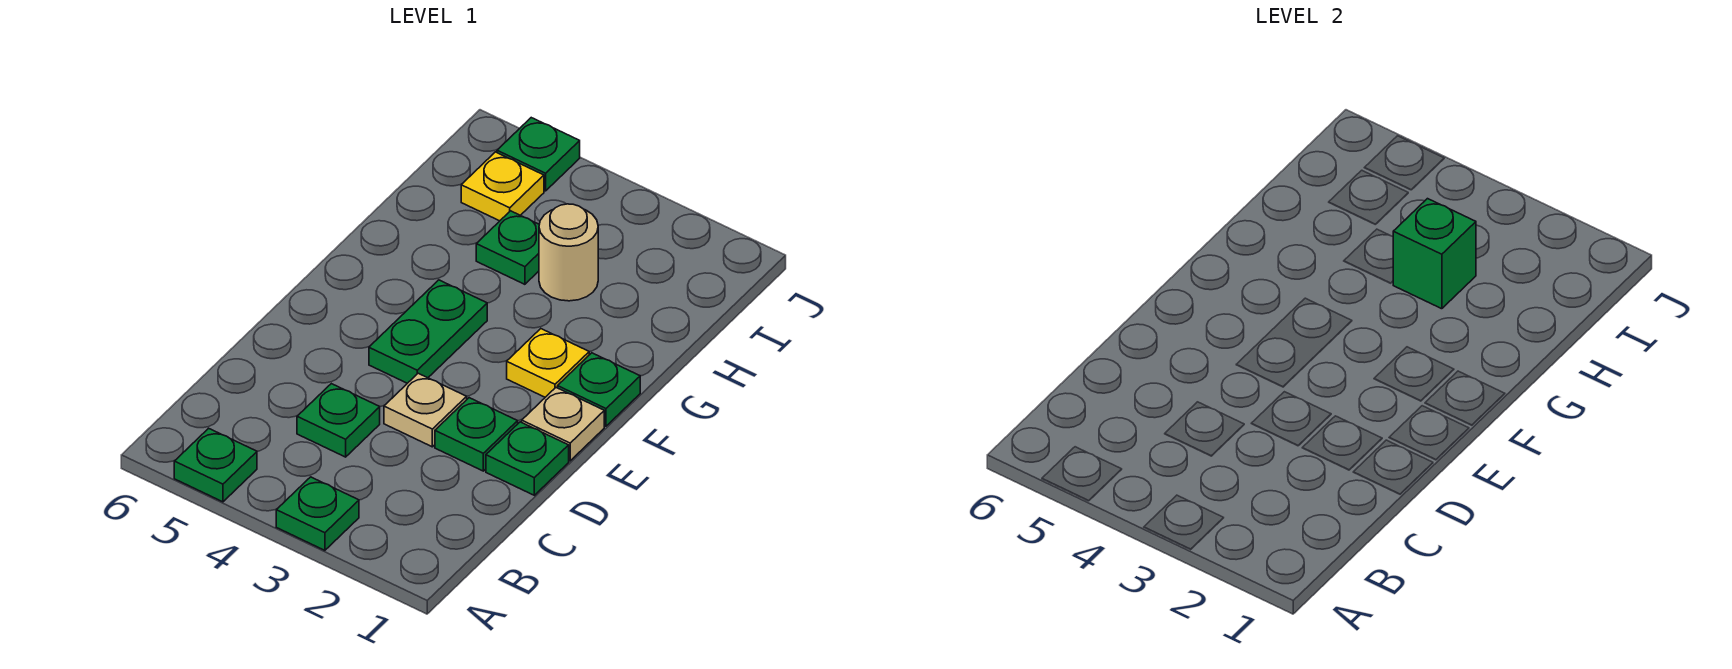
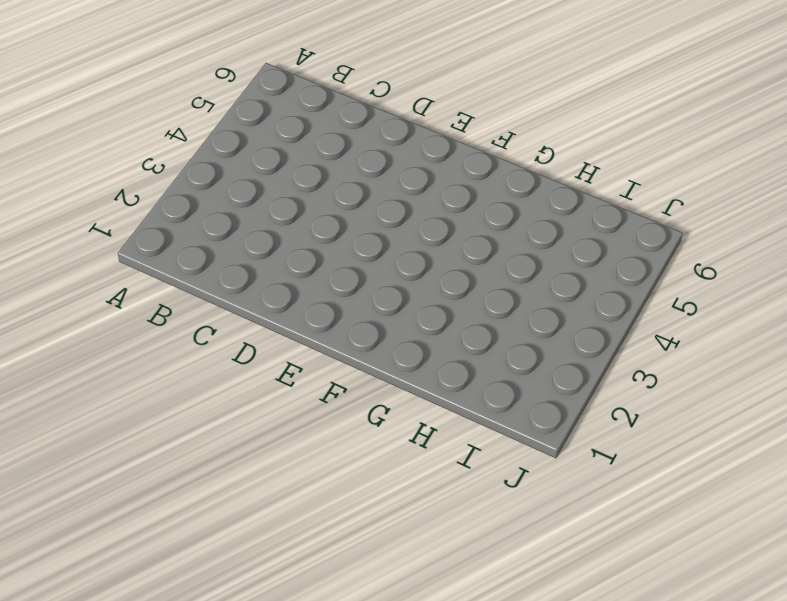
none -> green plate A3 level 1
none -> green plate A5 level 1
none -> green plate C4 level 1

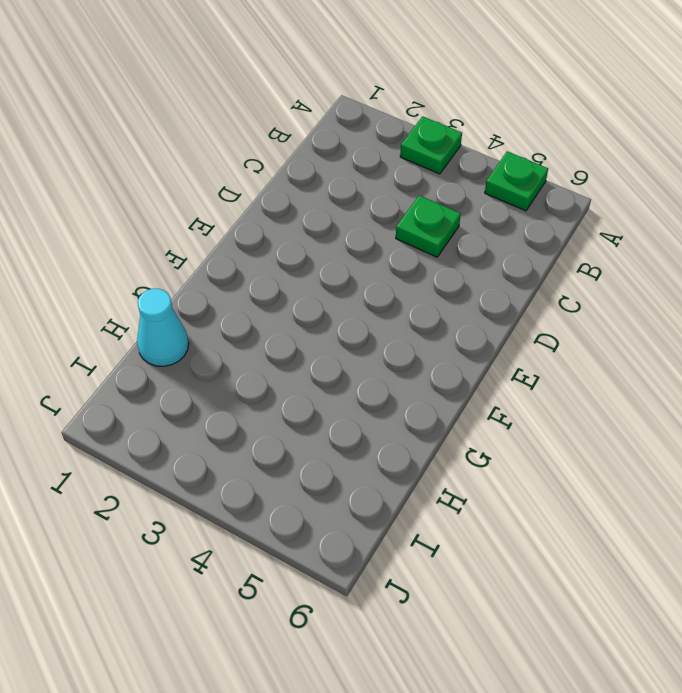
cyan cone H1 level 1 -> none
none -> green plate D1 level 1
none -> green plate D2 level 1
none -> tan plate D3 level 1

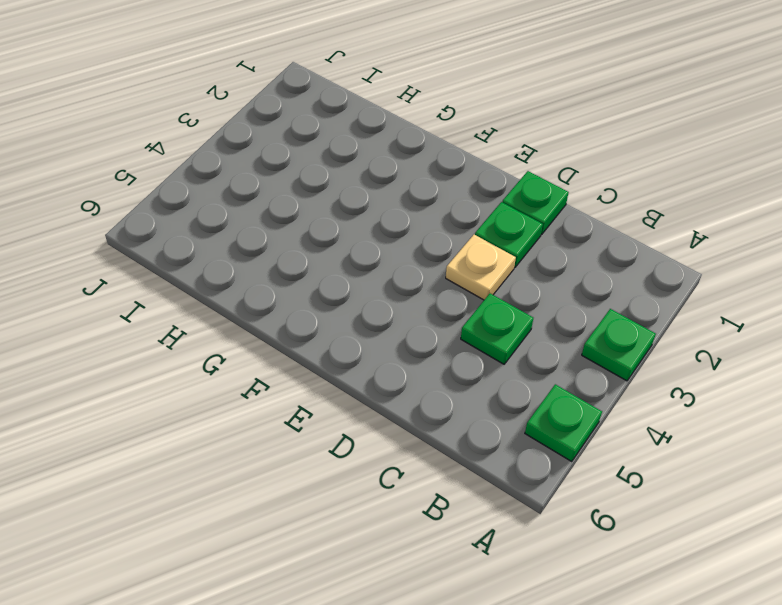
none -> tan plate E1 level 1
none -> green plate E4:F4 level 1
none -> green plate F1 level 1

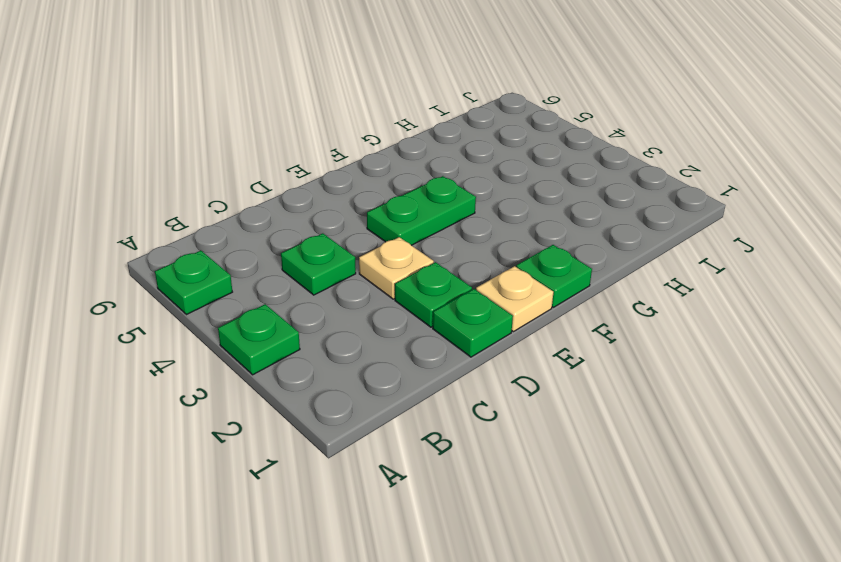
none -> yellow plate F2 level 1
none -> tan round brick H3 level 1
none -> green plate H4 level 1

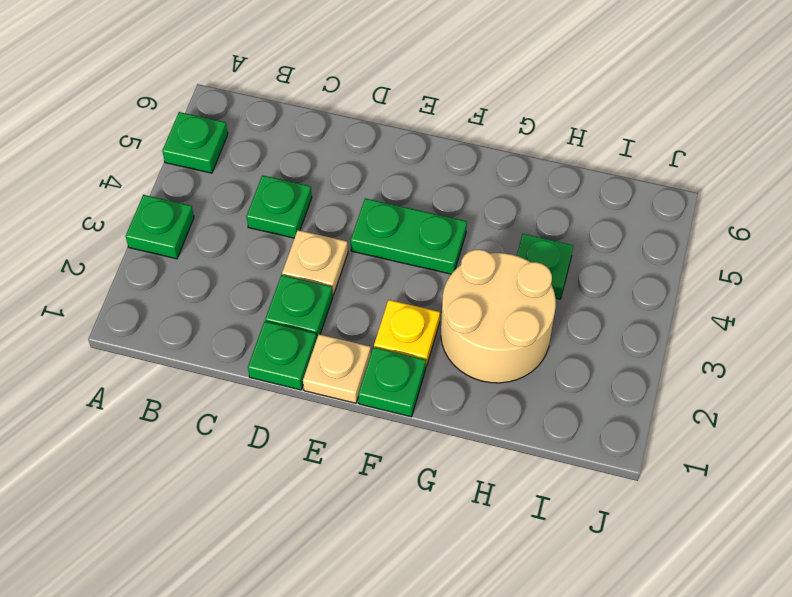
tan round brick G2:H3 level 1 -> tan round brick H3 level 1
none -> yellow plate I5 level 1
none -> green plate J5 level 1
none -> green brick H3 level 2

